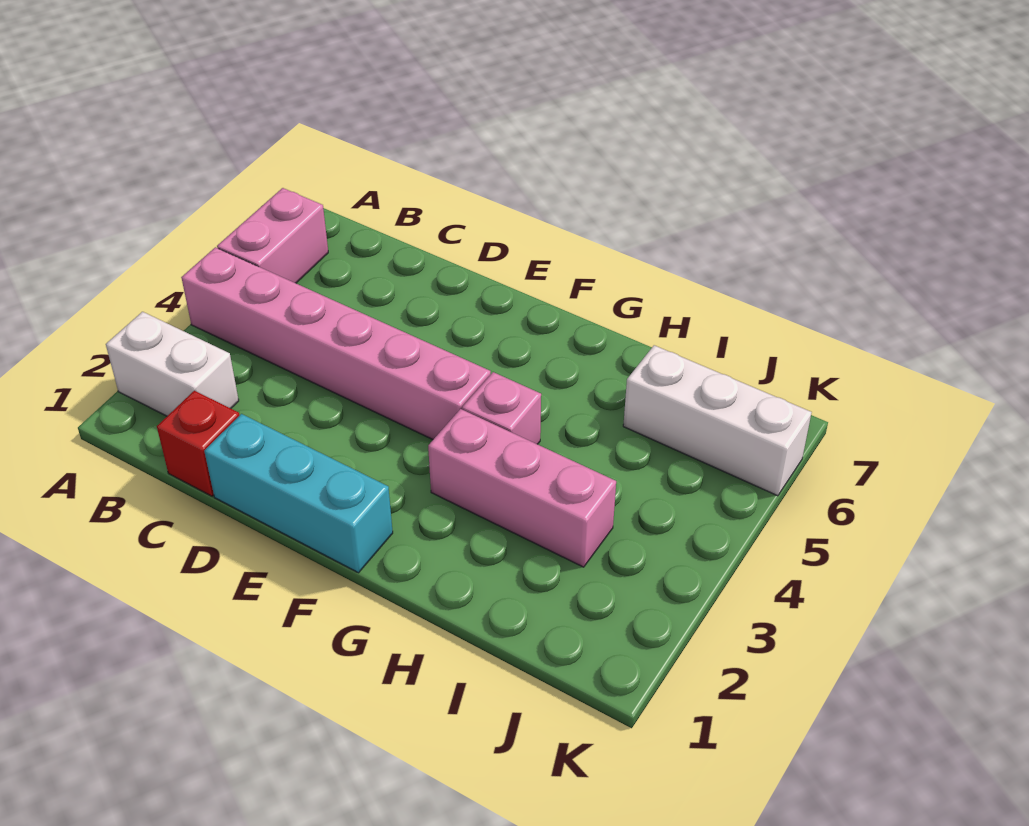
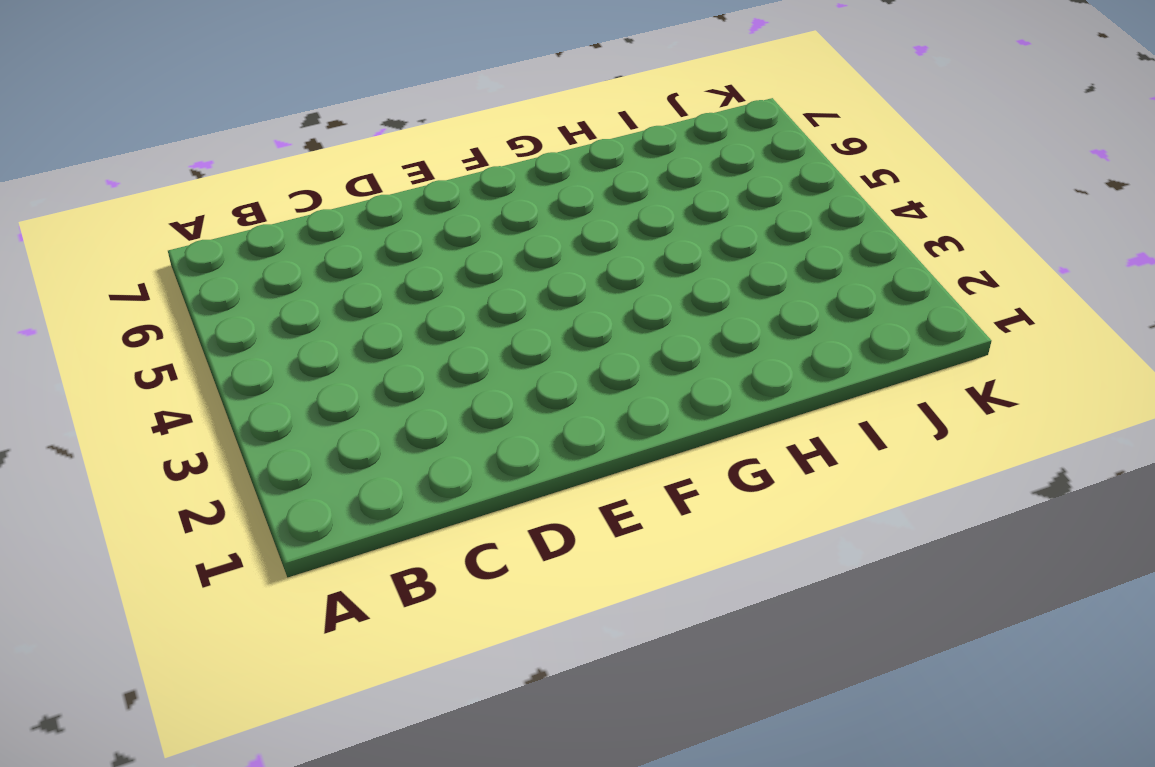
none -> white brick A2:B2 level 1
none -> pink brick A4:F4 level 1

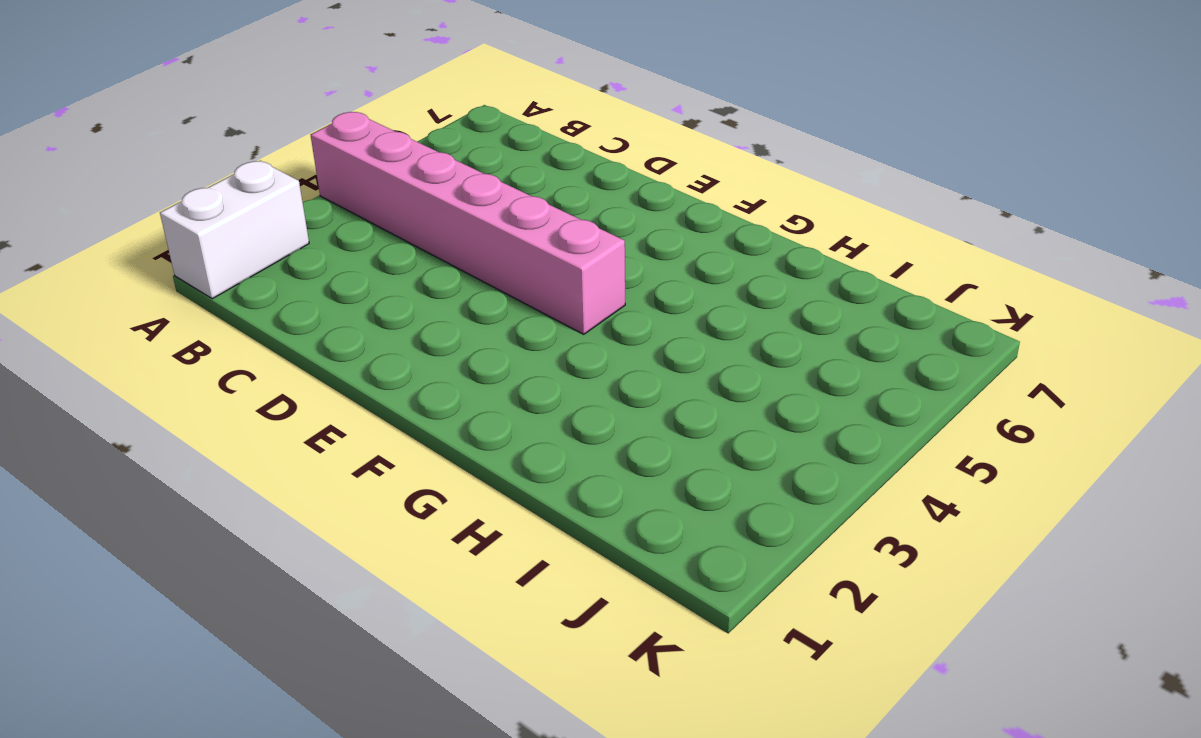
white brick A1:A2 level 1 -> white brick A2:B2 level 1
none -> pink brick A5:A6 level 1
none -> red brick C1 level 1

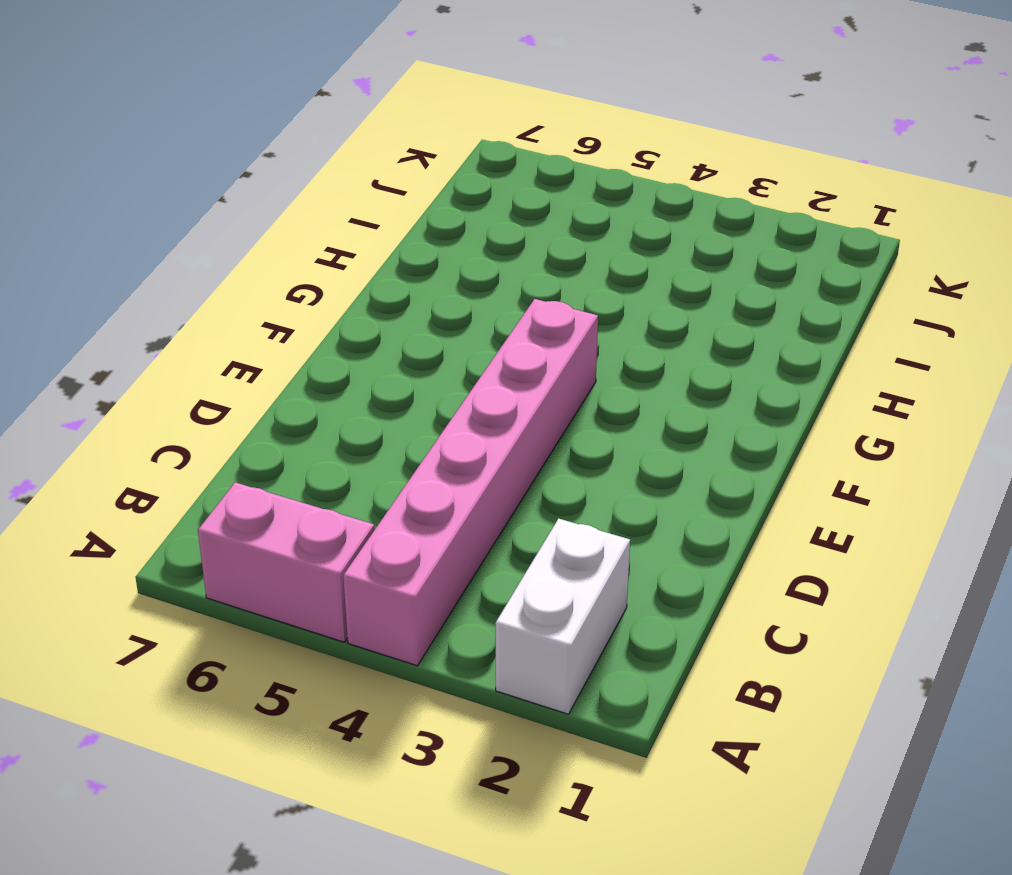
none -> red brick C1 level 1
none -> cyan brick D1:F1 level 1

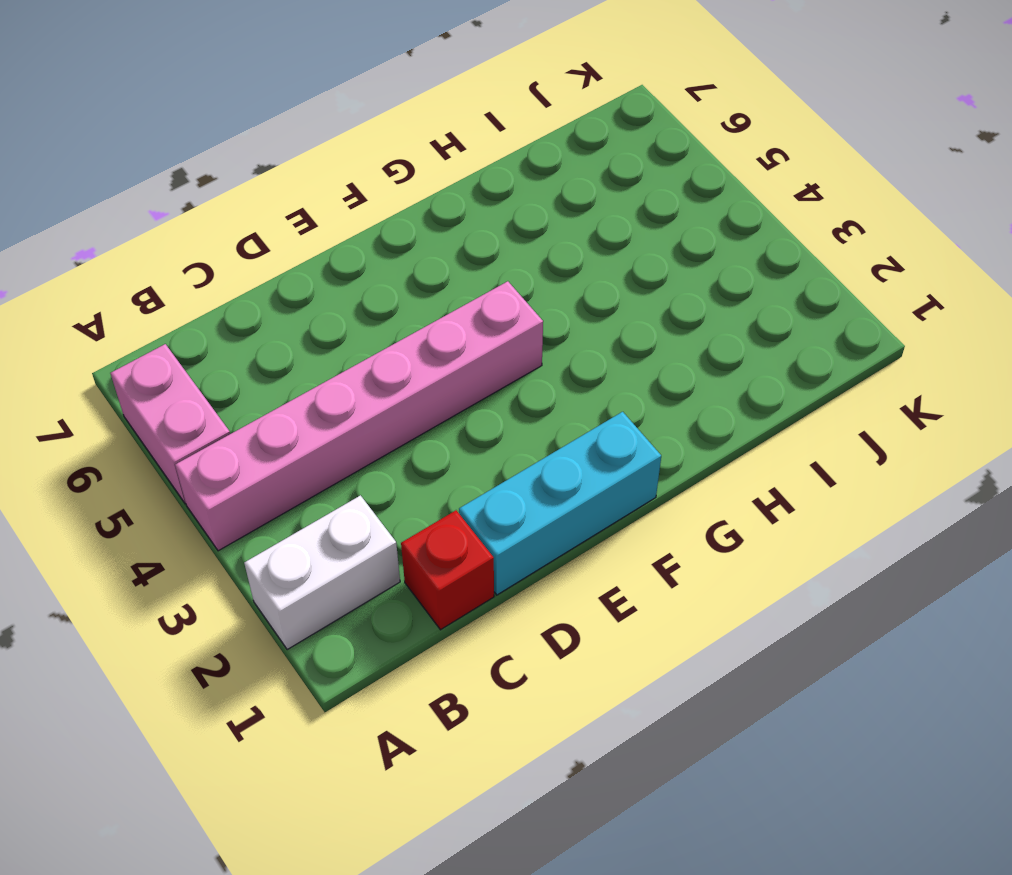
none -> pink brick G3:I3 level 1
none -> pink brick G4 level 1

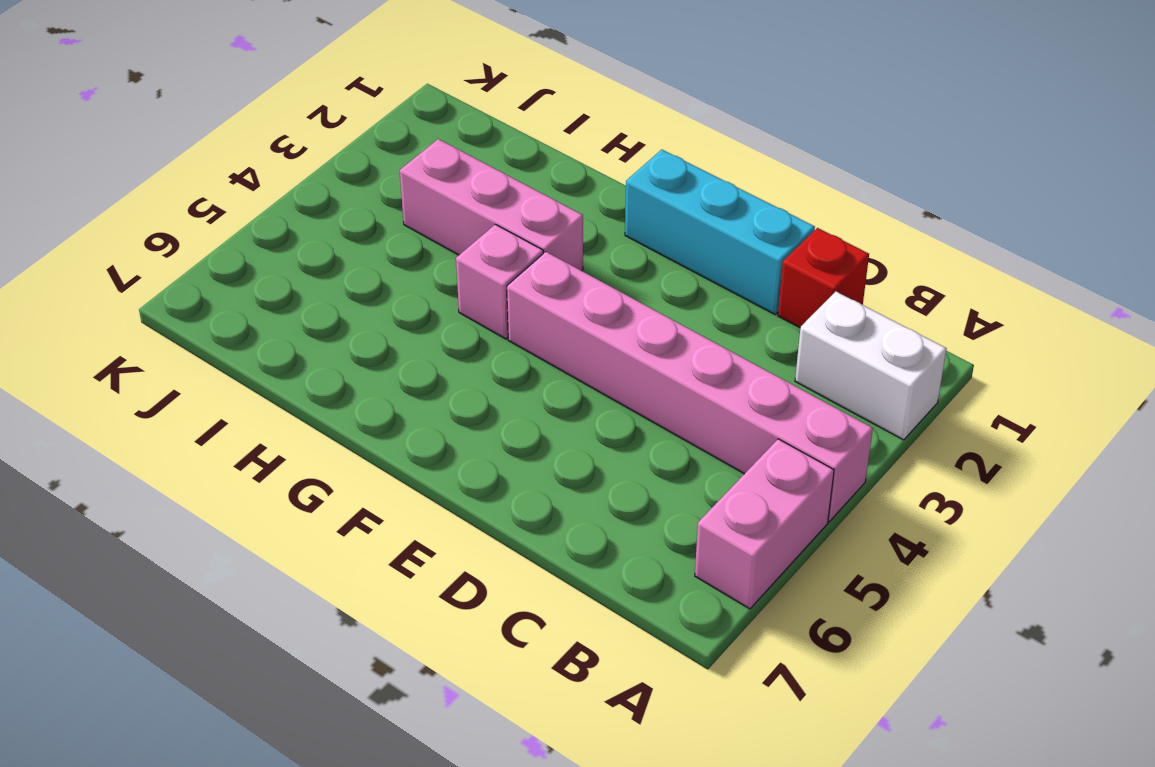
none -> white brick I6:K6 level 1

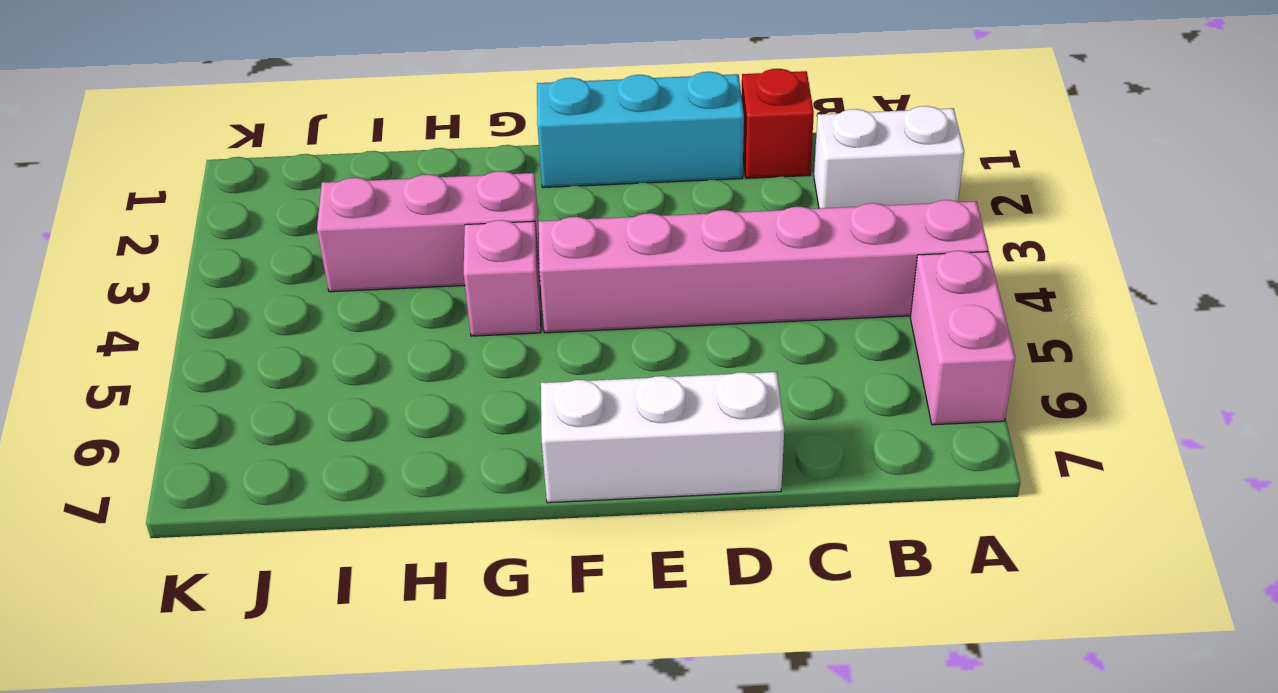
white brick D7:F7 level 1 -> white brick I6:K6 level 1

